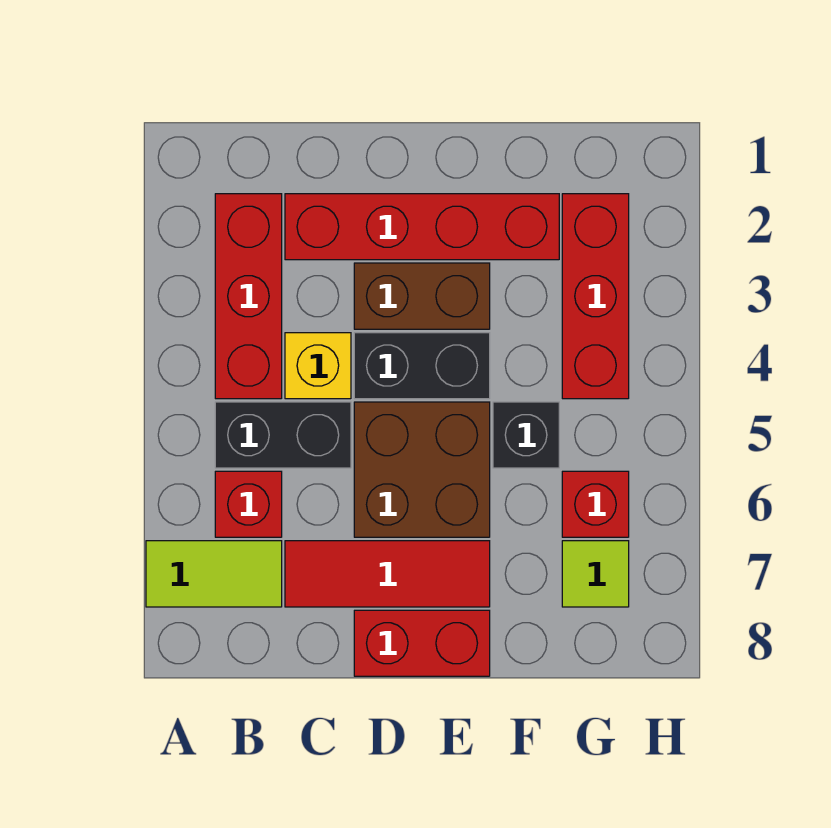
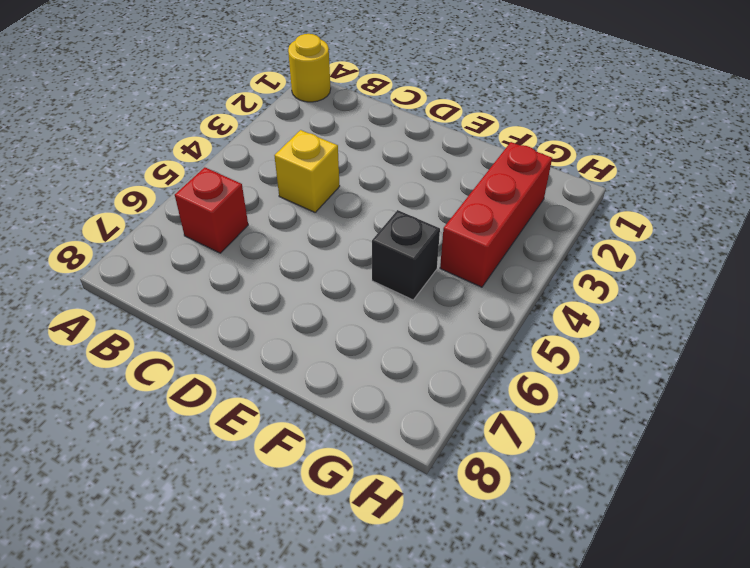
yellow round brick A1 level 1 -> none
none -> lime tile A7:B7 level 1
none -> red brick B2:B4 level 1
none -> black brick B5:C5 level 1

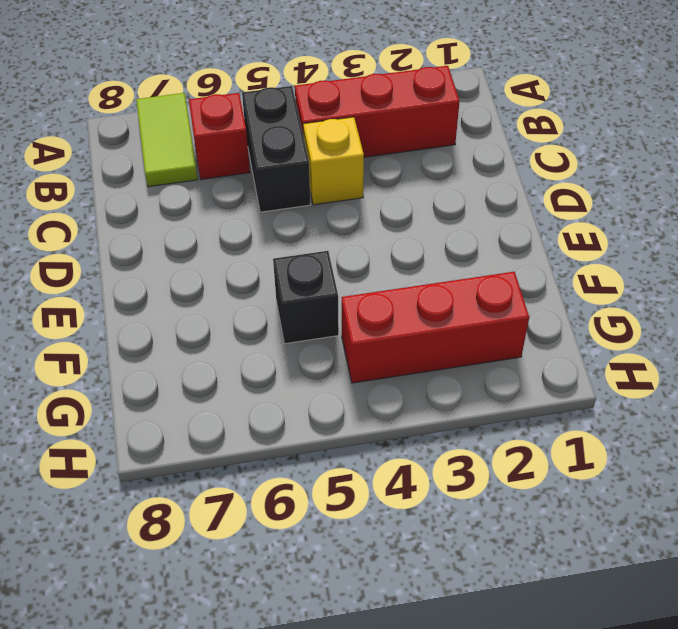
none -> red brick C2:F2 level 1
none -> red tile C7:E7 level 1
none -> brown brick D3:E3 level 1

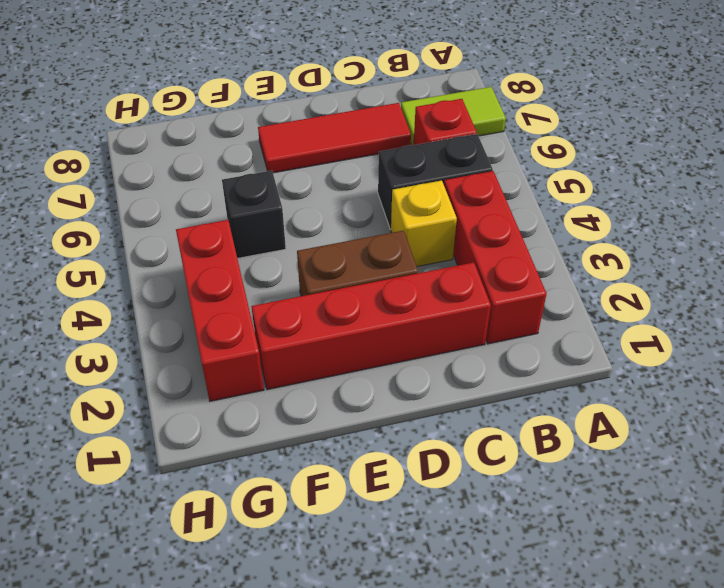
none -> black brick D4:E4 level 1
none -> brown brick D5:E6 level 1
none -> red brick D8:E8 level 1

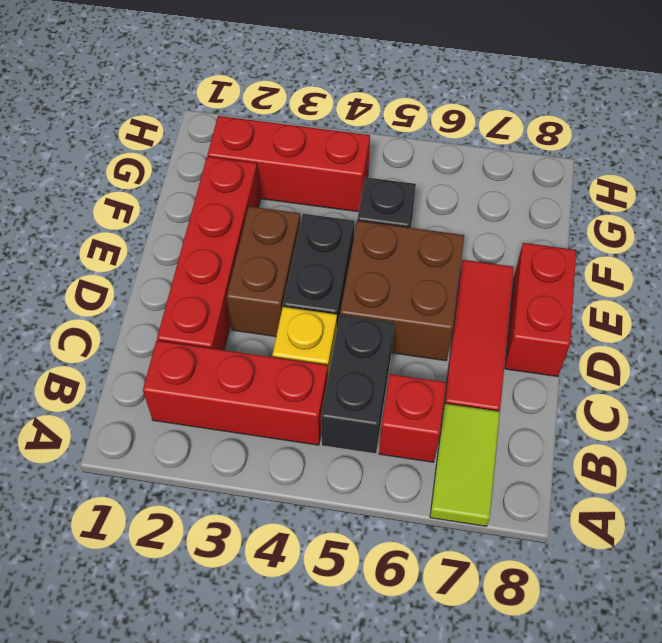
none -> red brick G6 level 1
none -> lime tile G7 level 1

